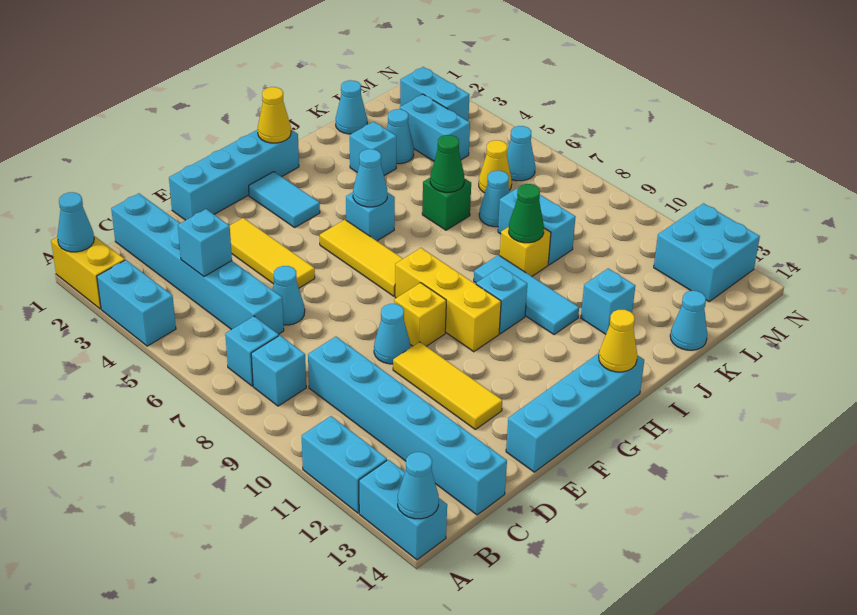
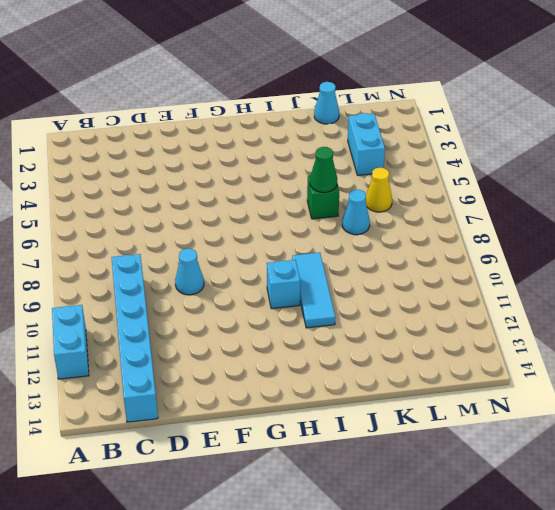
none -> yellow brick A1:A2 level 1
none -> cyan brick A3:A4 level 1
none -> cyan brick A13:A14 level 1
none -> cyan brick B7 level 1

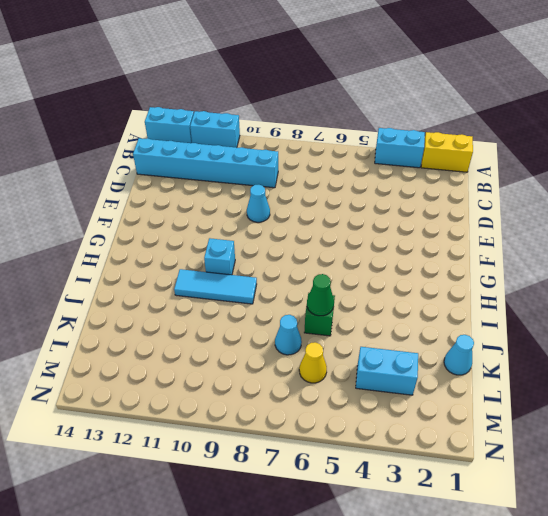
none -> cyan brick B7 level 1
none -> cyan brick B8 level 1
none -> cyan brick C1:C6 level 1
none -> cyan cone D6 level 1

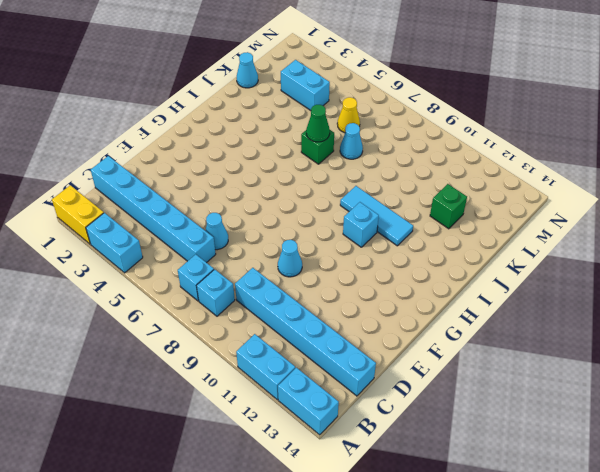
green brick K12 level 1 -> none
none -> cyan brick E1:H1 level 1
none -> yellow tile E3:E5 level 1
none -> yellow tile E10:E12 level 1
none -> cyan brick E14:H14 level 1

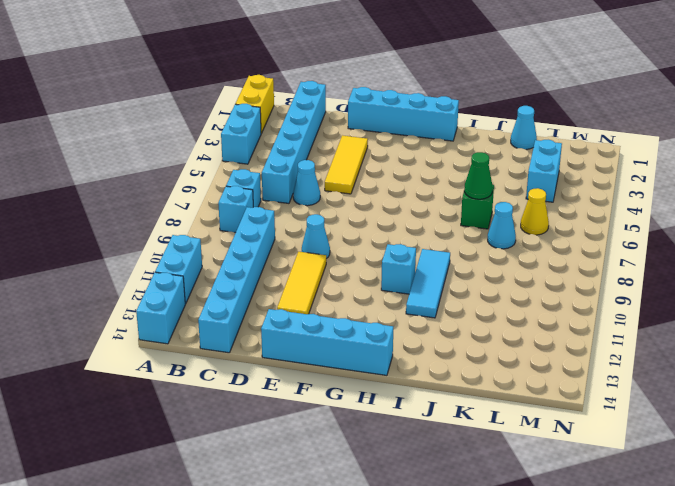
none -> yellow brick F9 level 1
none -> cyan tile G2:G3 level 1
none -> yellow tile G5:G7 level 1
none -> yellow brick G8:G10 level 1

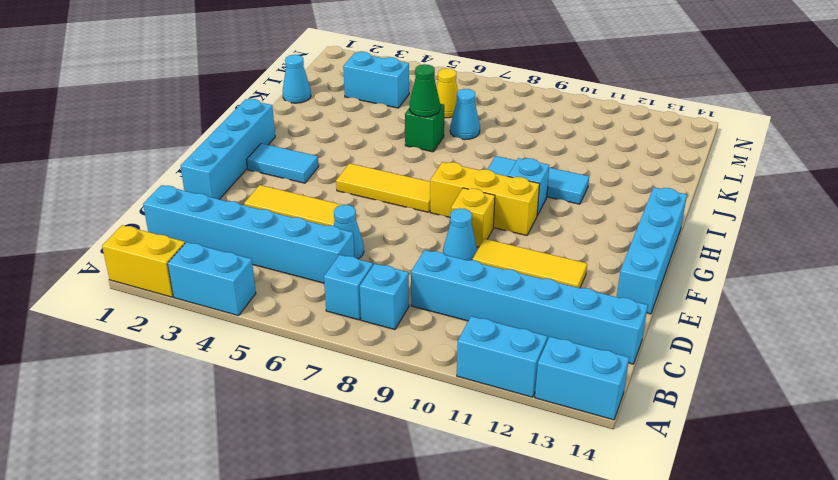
none -> cyan brick H5 level 1
none -> cyan brick J3 level 1
none -> yellow brick J9 level 1
none -> cyan brick J12 level 1

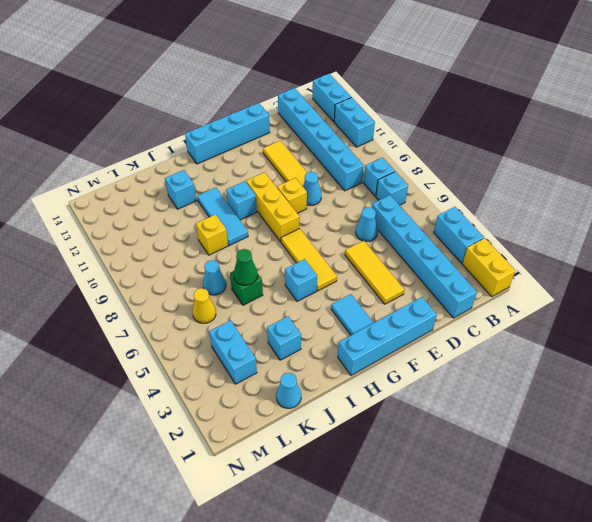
none -> cyan cone K3 level 1
none -> cyan brick K8:K9 level 1
none -> cyan cone K14 level 1
none -> cyan brick M2:M3 level 1

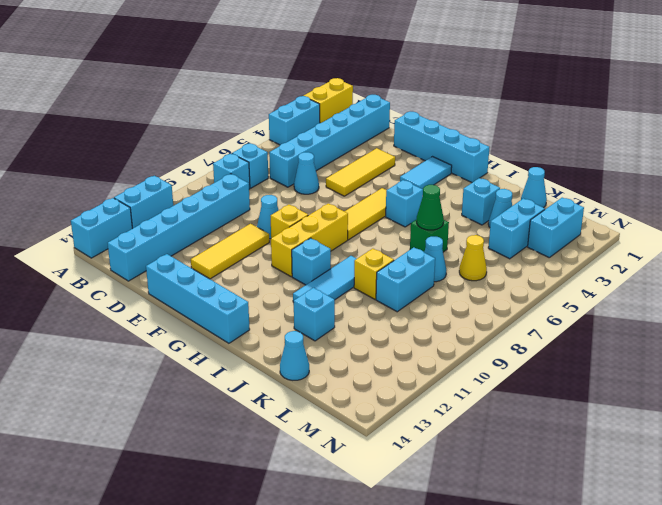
none -> cyan cone M6 level 1
none -> cyan brick M12:N13 level 1
none -> cyan cone A1 level 2
none -> cyan cone A14 level 2

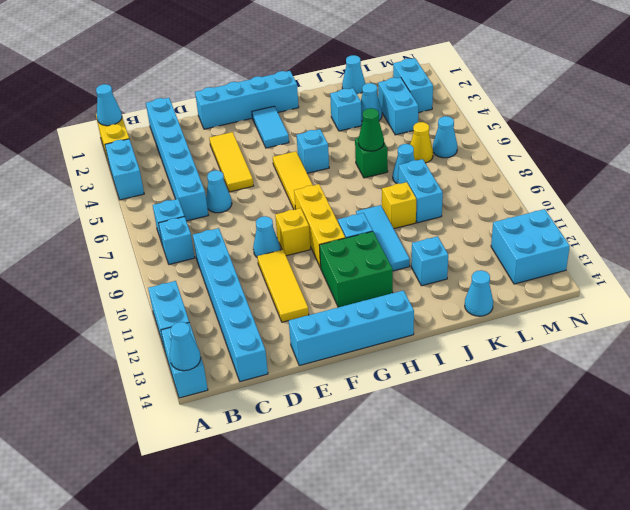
green brick G11:H12 level 1 -> none
none -> cyan brick C4 level 2
none -> yellow cone H1 level 2
none -> cyan cone H5 level 2
none -> yellow cone H14 level 2

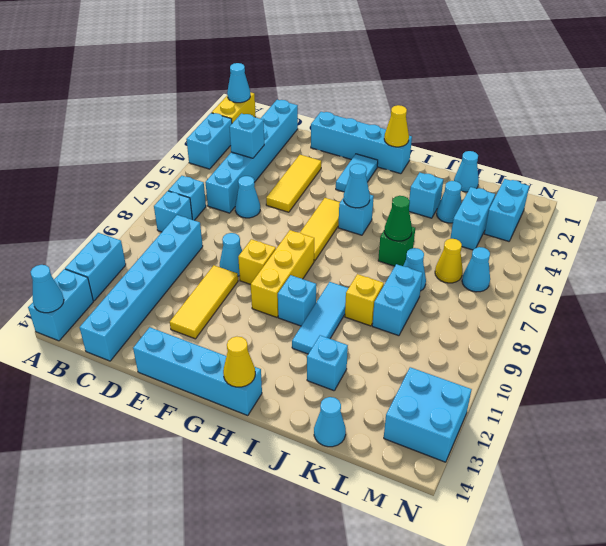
none -> green cone J9 level 2

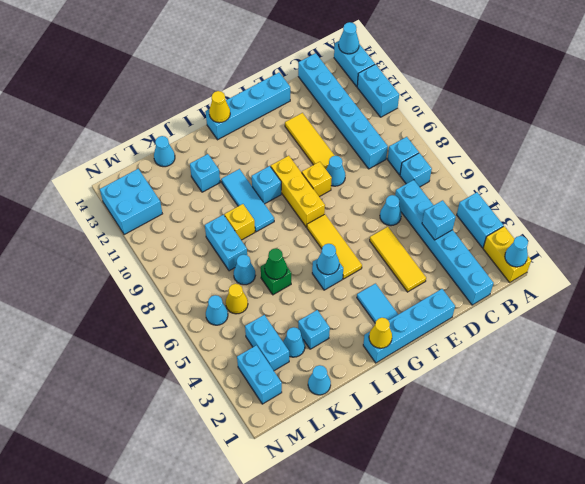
none -> green cone J9 level 2

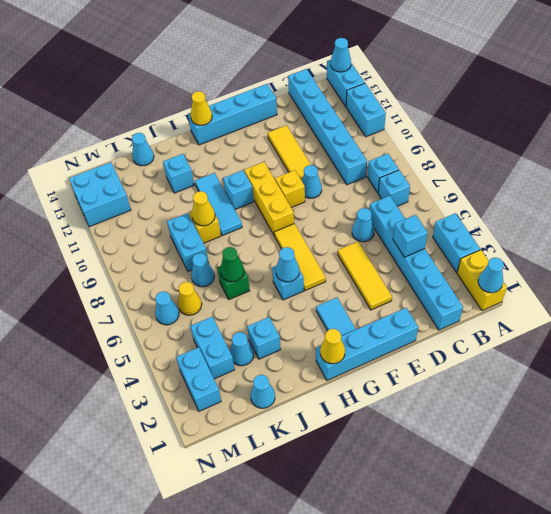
yellow cone J9 level 2 -> green cone J9 level 2

